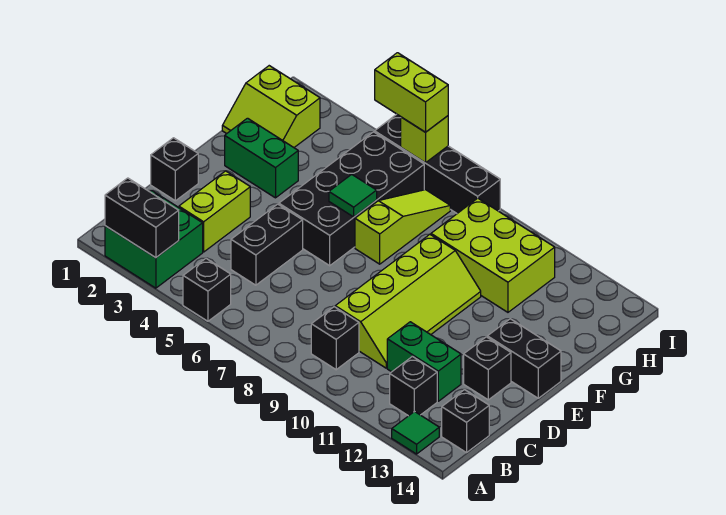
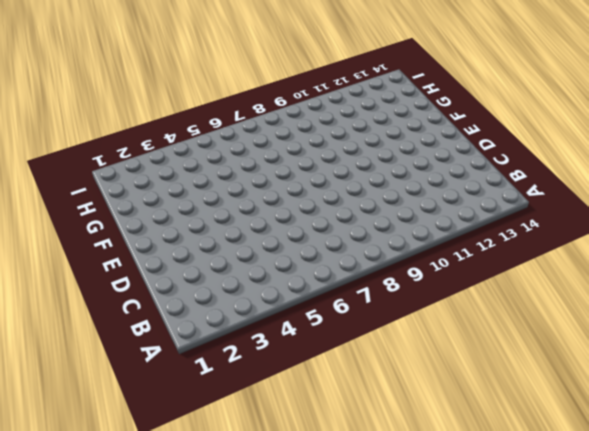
none -> green brick A2:B3 level 1
none -> black brick A5 level 1
none -> green tile A13 level 1

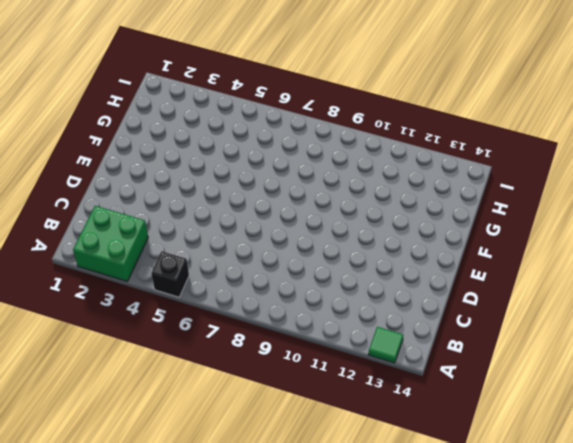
none -> black brick B9 level 1
none -> black brick B12 level 1
none -> black brick B14 level 1

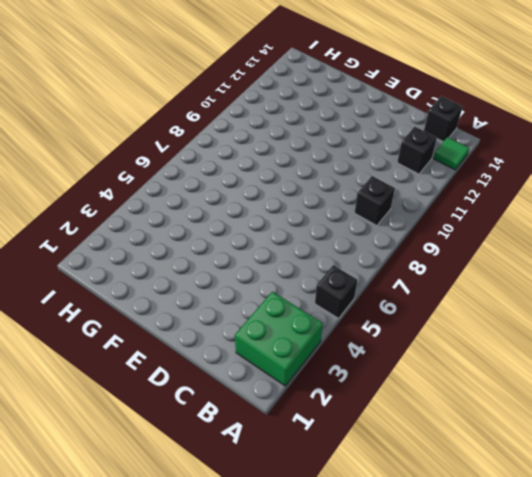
none -> lime brick C3:D3 level 1
none -> black brick C5:D5 level 1
none -> lime slope C9:F10 level 1 top 9

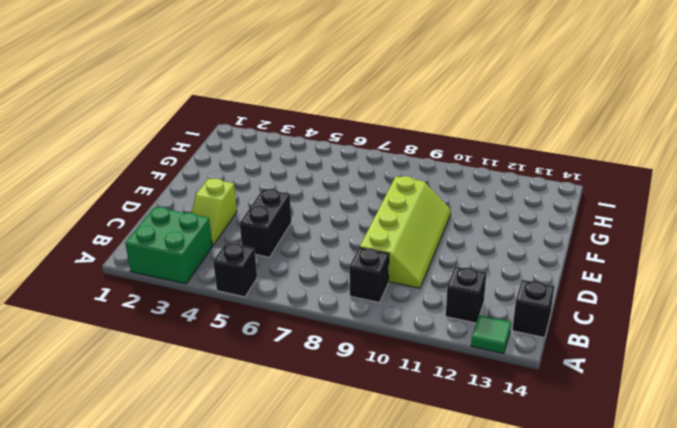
lime slope C3:D3 level 1 top D -> lime brick C3:D3 level 1
none -> green brick C11:C12 level 1
none -> black brick D1 level 1
none -> black brick D13 level 1

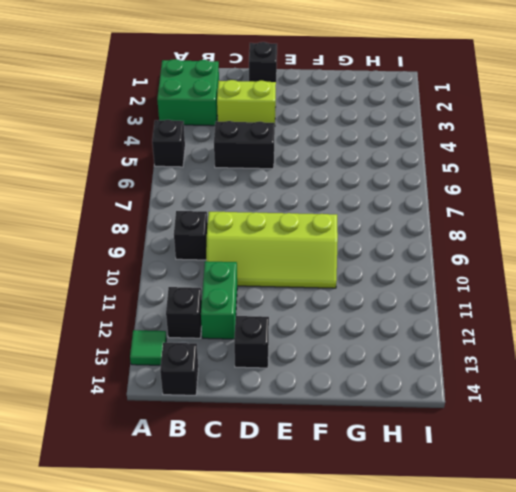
none -> black brick E5:H6 level 1
none -> black brick E13:E14 level 1
none -> green brick F2:F3 level 1

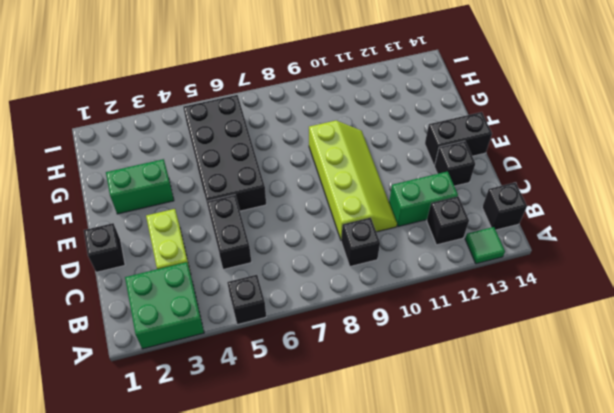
none -> lime slope F7:H7 level 1 top F
none -> lime slope G1:H2 level 1 top H
none -> lime brick G9:H11 level 1

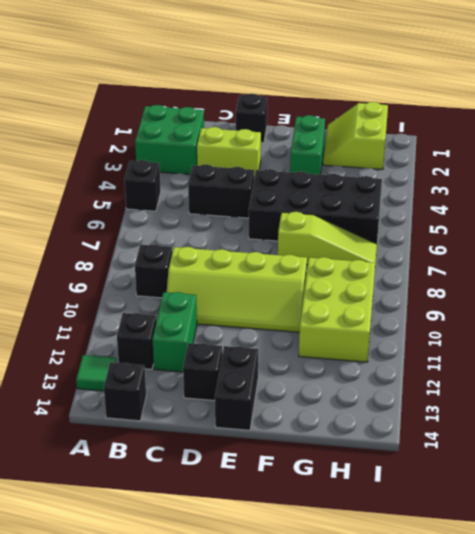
none -> black brick I5:I8 level 1
none -> black brick A2:A3 level 2
none -> green tile F6 level 2

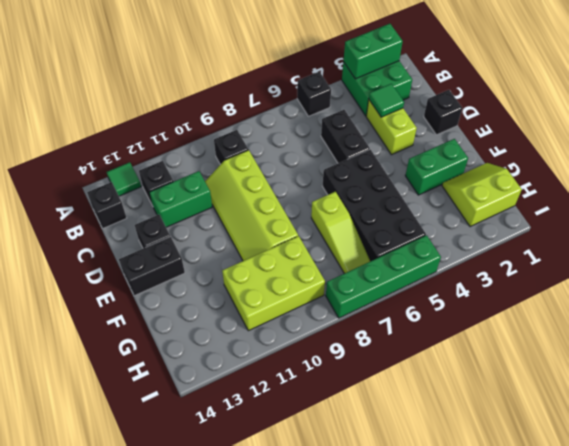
green brick A2:A3 level 2 -> black brick A2:A3 level 2
green tile C3 level 2 -> green tile F6 level 2
green brick I5:I8 level 1 -> black brick I5:I8 level 1
none -> lime brick I6 level 2
none -> lime brick I5:I6 level 3

